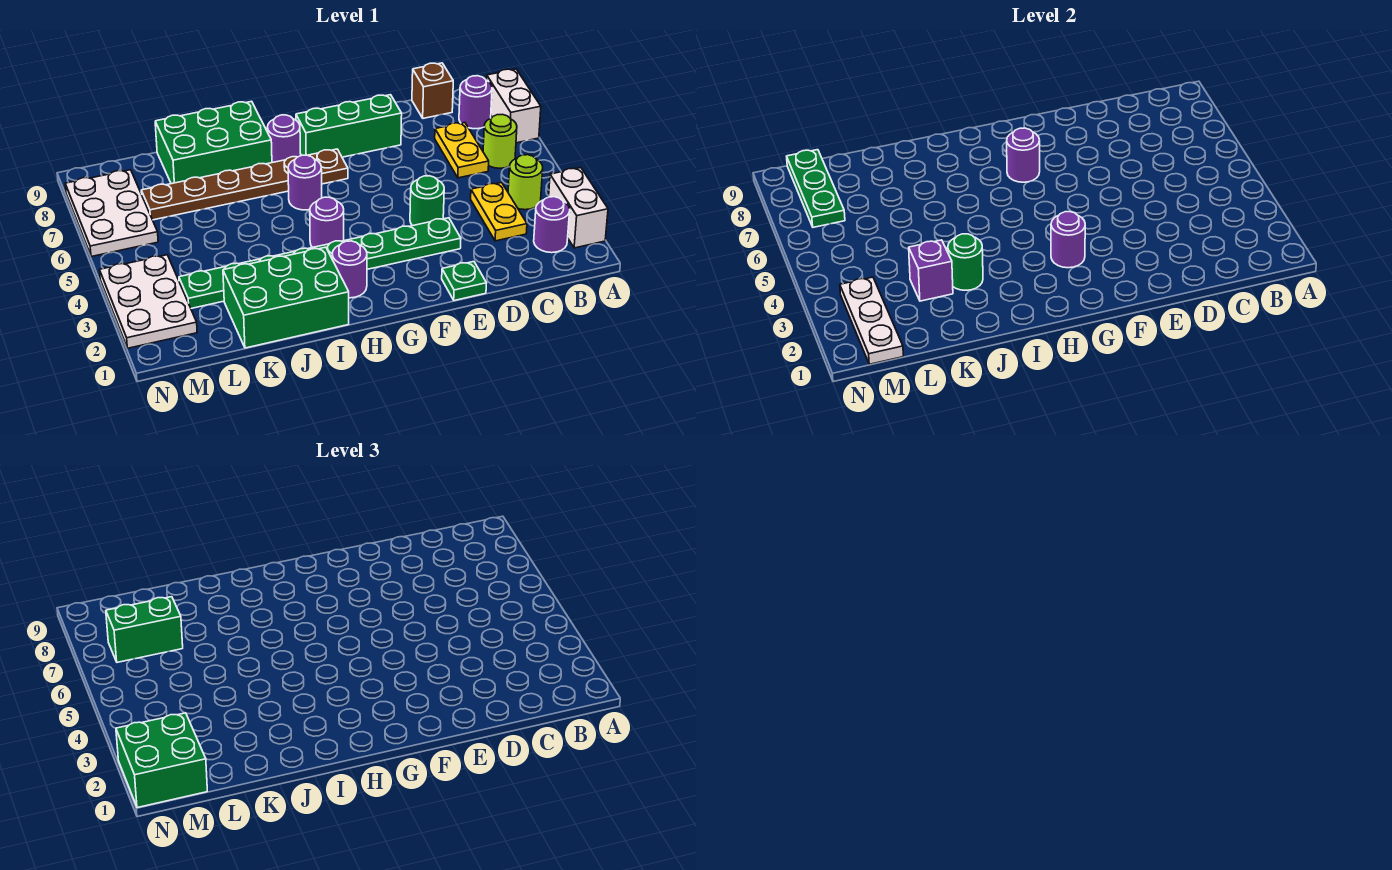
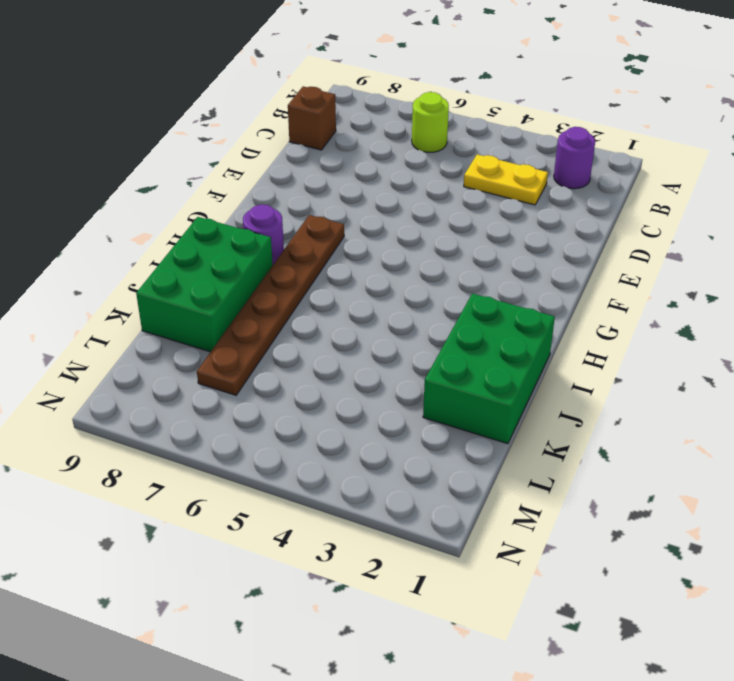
none -> white brick A2:A3 level 1
none -> white brick A7:A8 level 1
none -> lime round brick B4 level 1
none -> purple round brick B8 level 1

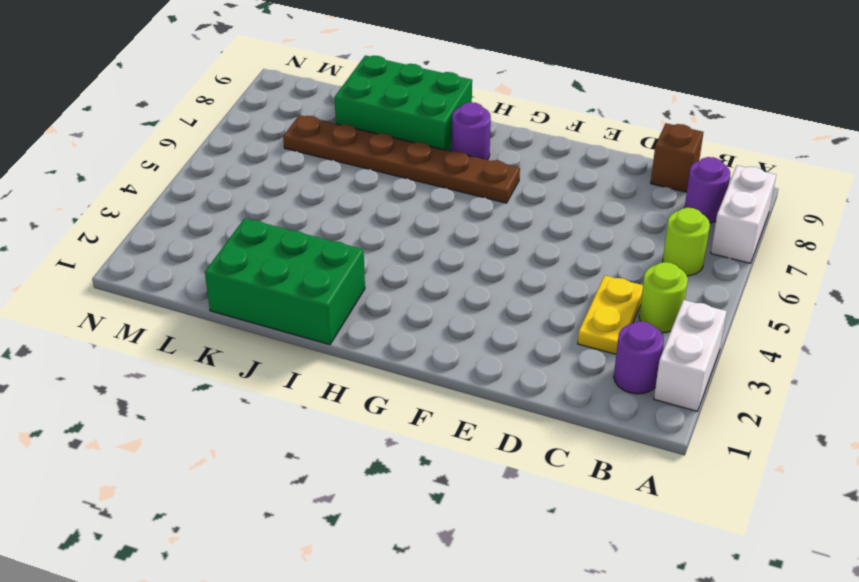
none -> yellow plate C6:C7 level 1
none -> green plate E1 level 1
none -> green plate E3:L3 level 1
none -> green round brick E4 level 1

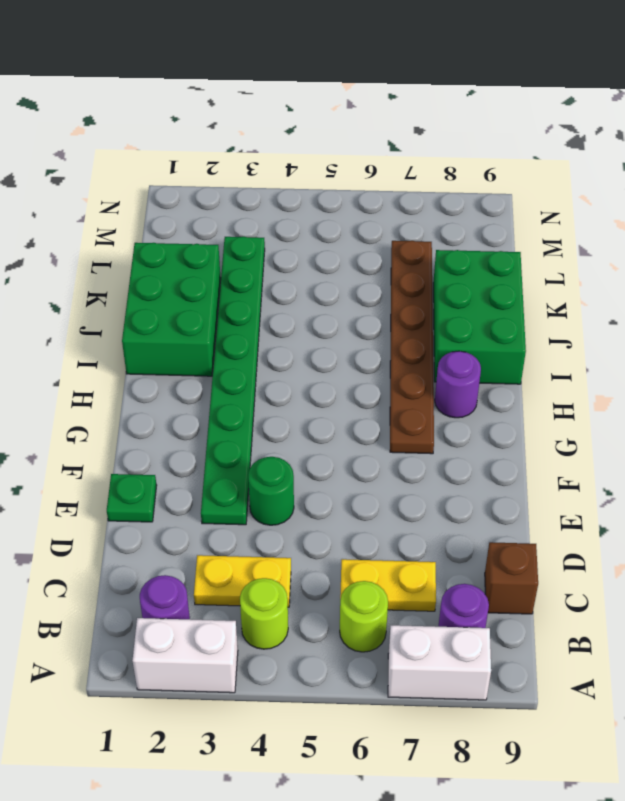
none -> green brick E8:G8 level 1
none -> purple round brick H2 level 1
none -> purple round brick H4 level 1
none -> purple round brick H6 level 1

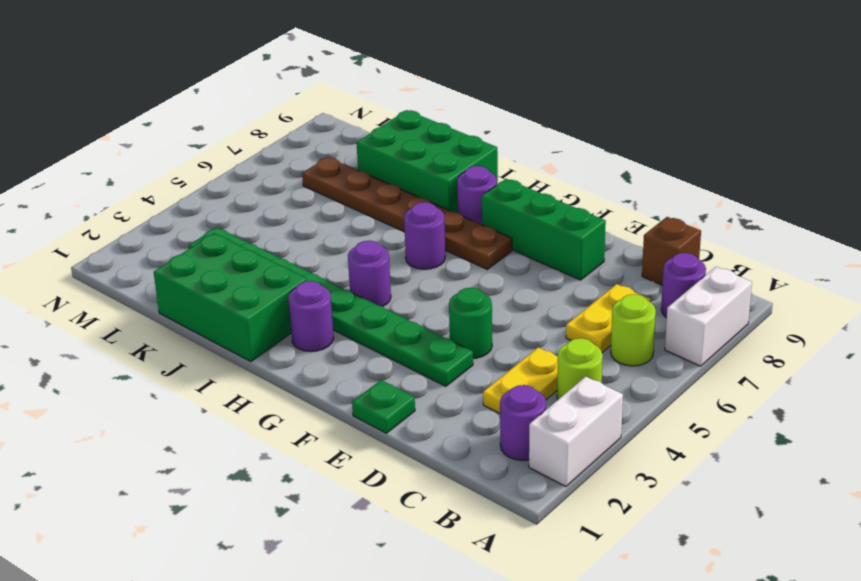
none -> white plate M2:N4 level 1
none -> white plate M6:N8 level 1
none -> purple round brick G3 level 2
none -> purple round brick G7 level 2

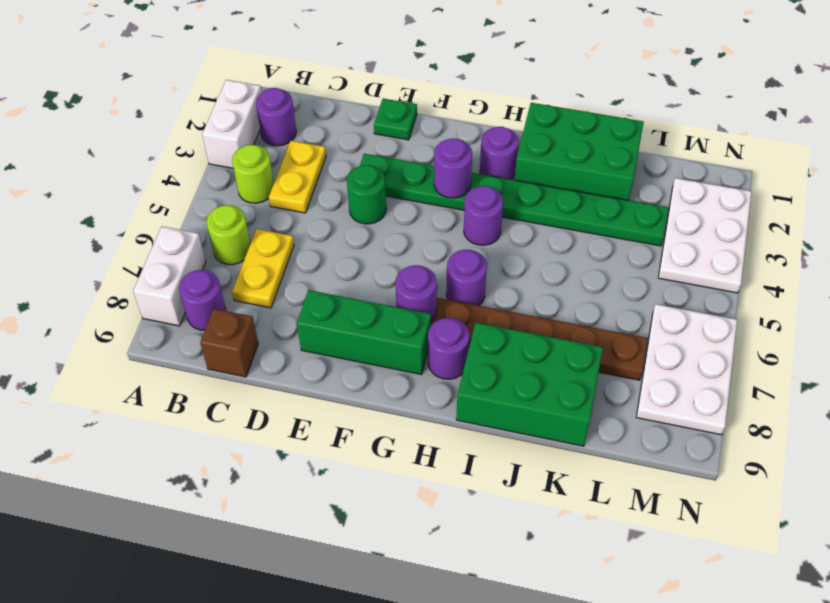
none -> green round brick J3 level 2
none -> purple brick K3 level 2
none -> white plate M1:M3 level 2
none -> green plate M7:M9 level 2

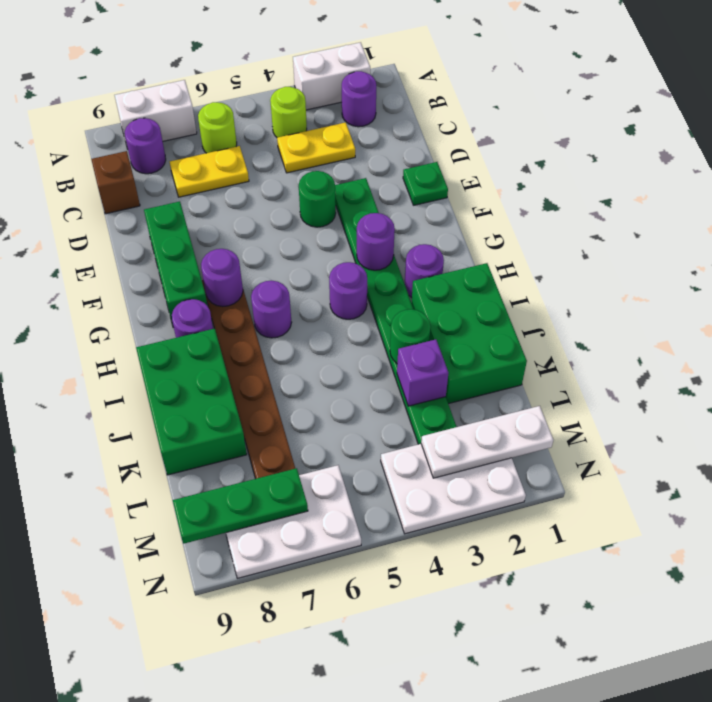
none -> green brick L7:M7 level 3
none -> green brick M1:N2 level 3

